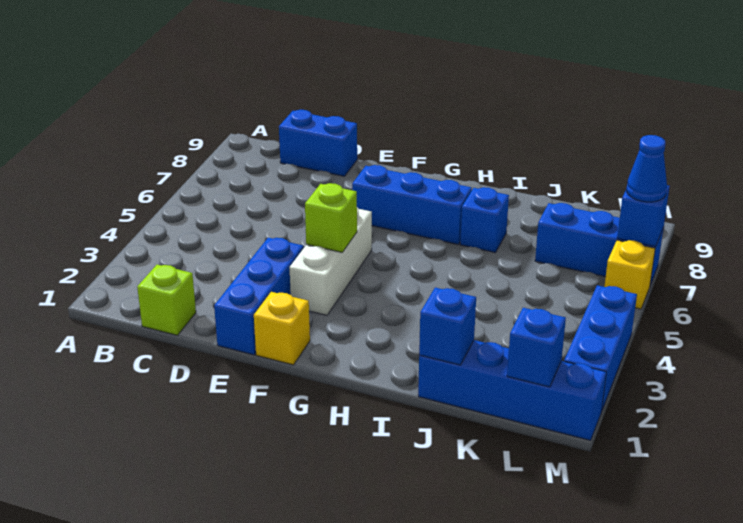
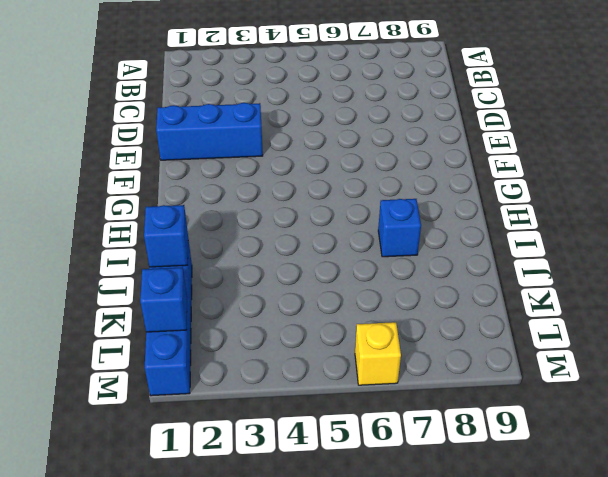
none -> lime brick C1 level 1
none -> blue brick C9:D9 level 1
none -> yellow brick F1 level 1

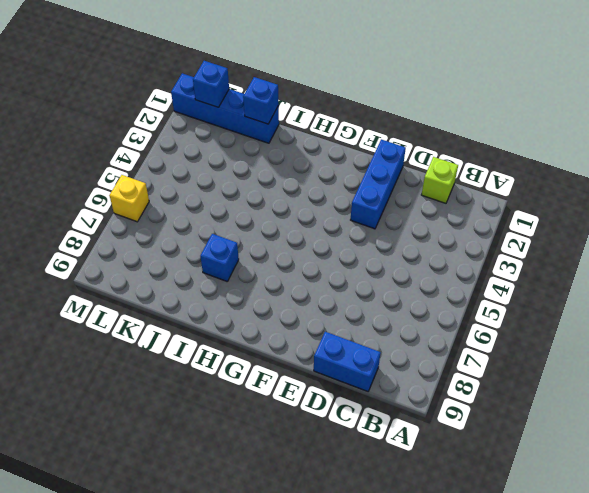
none -> yellow brick F1 level 1
none -> white brick F3:F5 level 1
none -> blue brick F7:H7 level 1

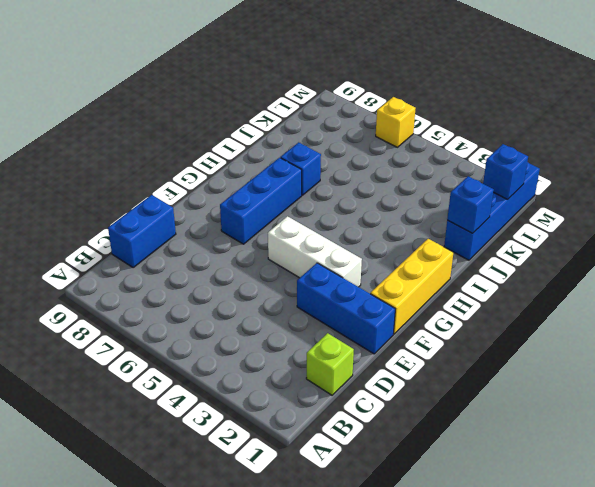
yellow brick F1:H1 level 1 -> yellow brick F1 level 1
none -> blue brick K7:M7 level 1
none -> blue brick M2:M4 level 1
none -> lime brick F4 level 2

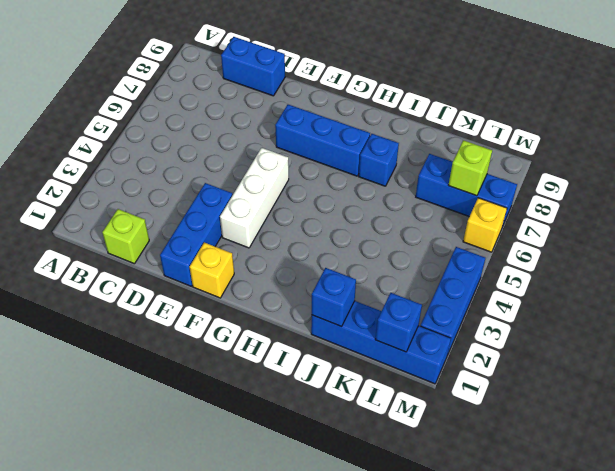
lime brick L7 level 2 -> lime brick F4 level 2
none -> blue brick M7 level 2
none -> blue cone M7 level 3

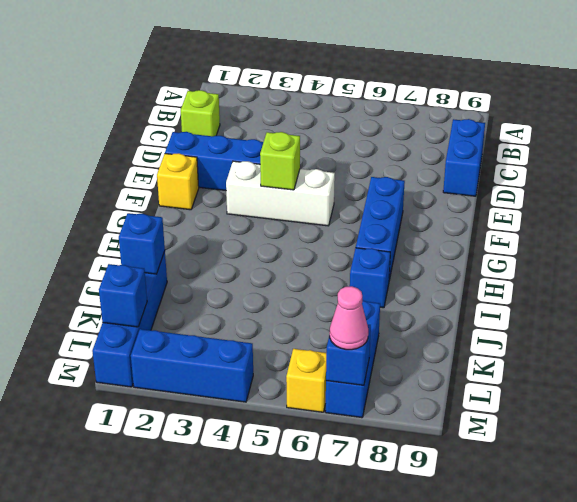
pink cone M7 level 3 -> blue cone M7 level 3

